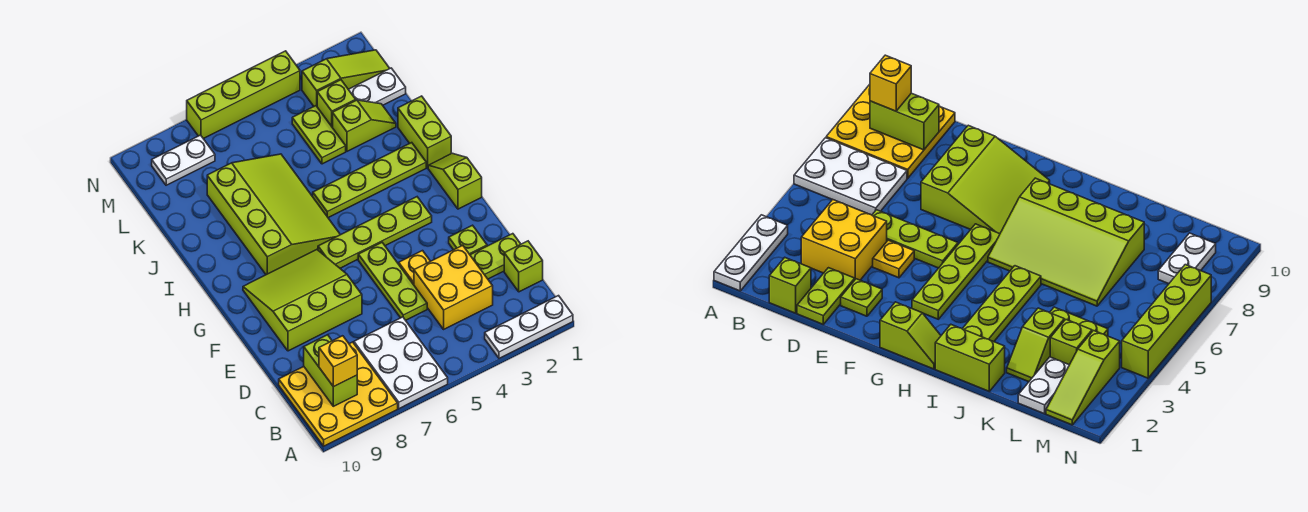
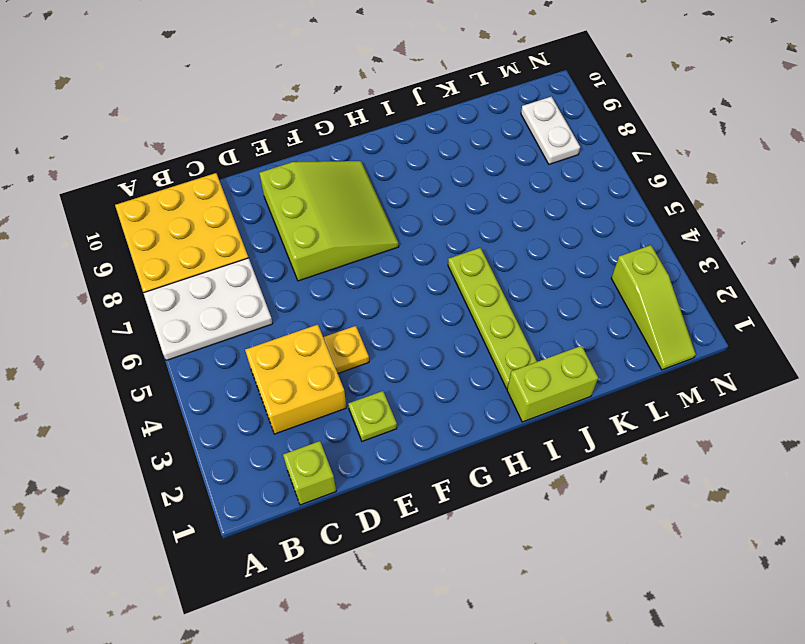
none -> white plate A1:A3 level 1
none -> lime plate D1:D2 level 1
none -> lime plate D5:F5 level 1

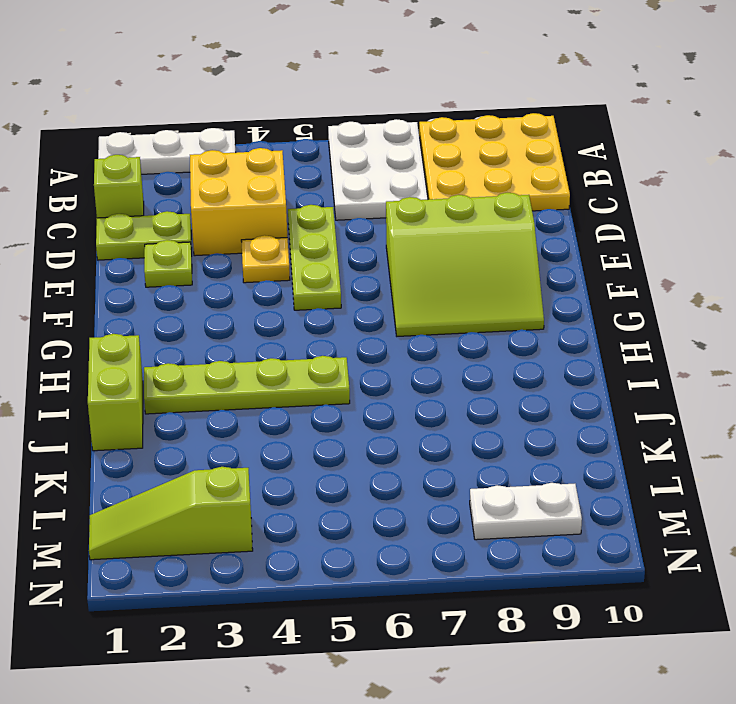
none -> lime slope G1:H1 level 1 top G
none -> lime plate G3:G6 level 1
none -> lime slope H6:K8 level 1 top 8

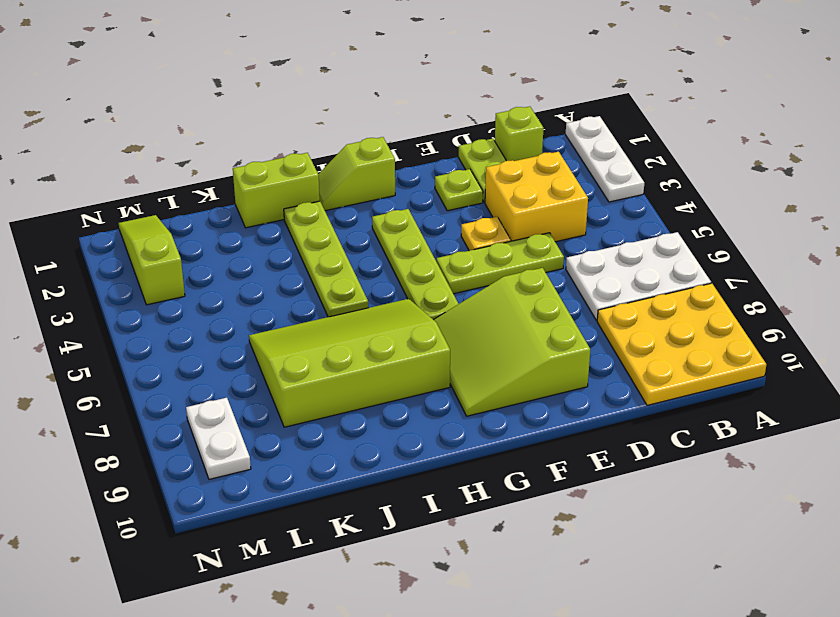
none -> lime slope K2:K3 level 1 top 3
none -> lime plate K4:L4 level 1
none -> white plate L1:L2 level 1

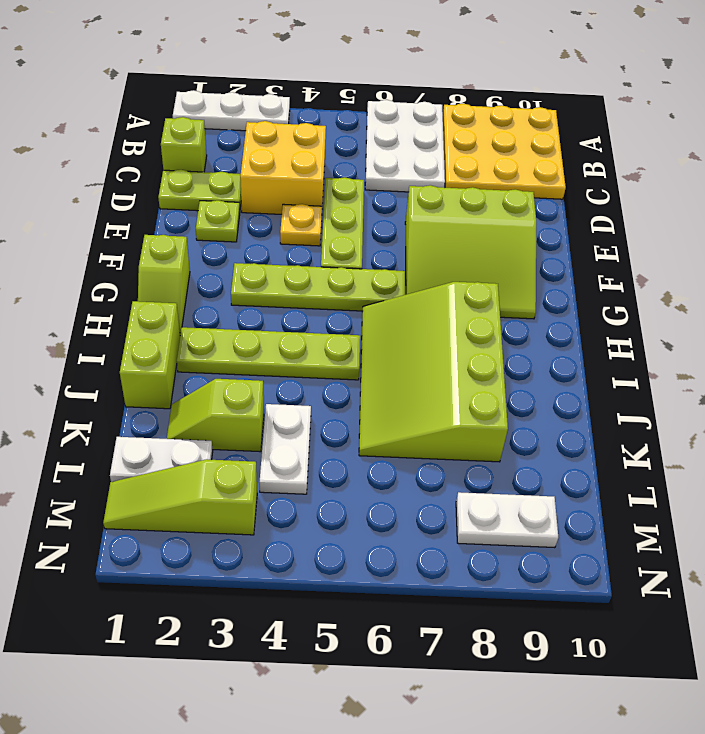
white plate K4:L4 level 1 -> lime plate K4:L4 level 1
none -> lime brick L3 level 1
none -> lime brick N4:N7 level 1
none -> lime brick B9:C9 level 2

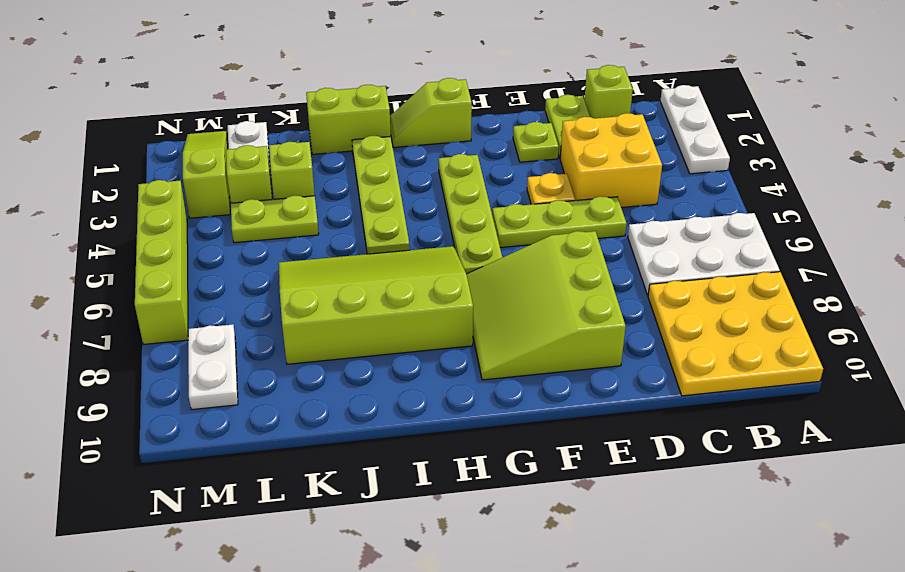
none -> lime brick B9:C9 level 2
none -> yellow brick B9 level 3

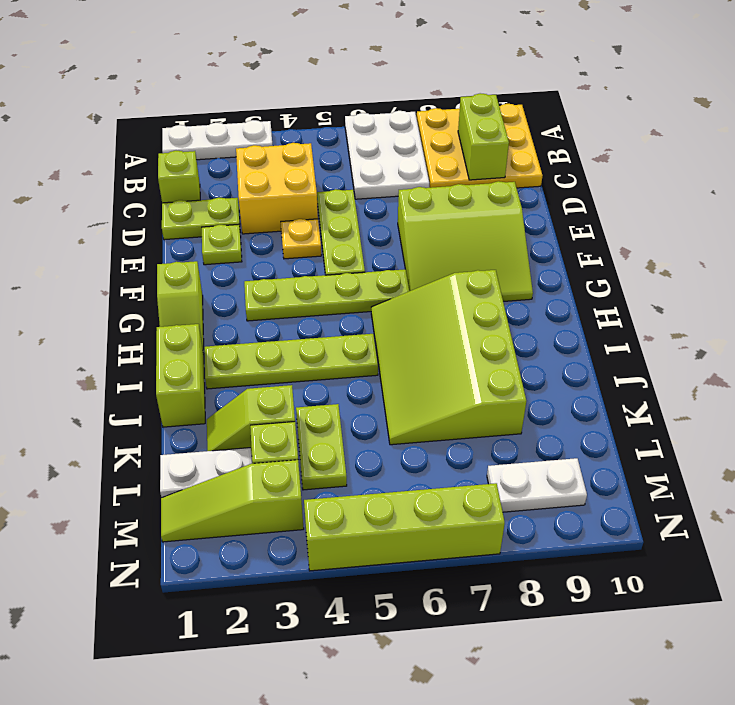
none -> yellow brick B9 level 3

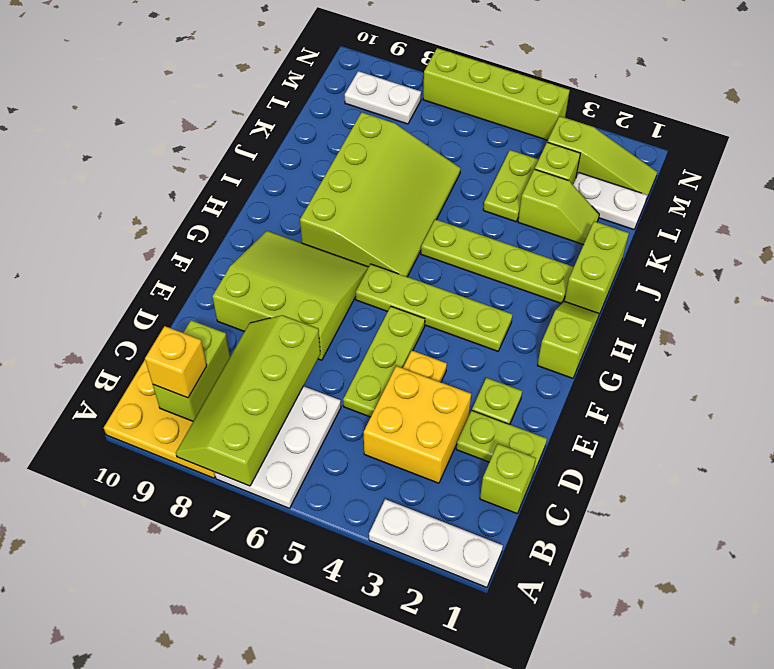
lime slope A7:D8 level 2 top 7 -> none

